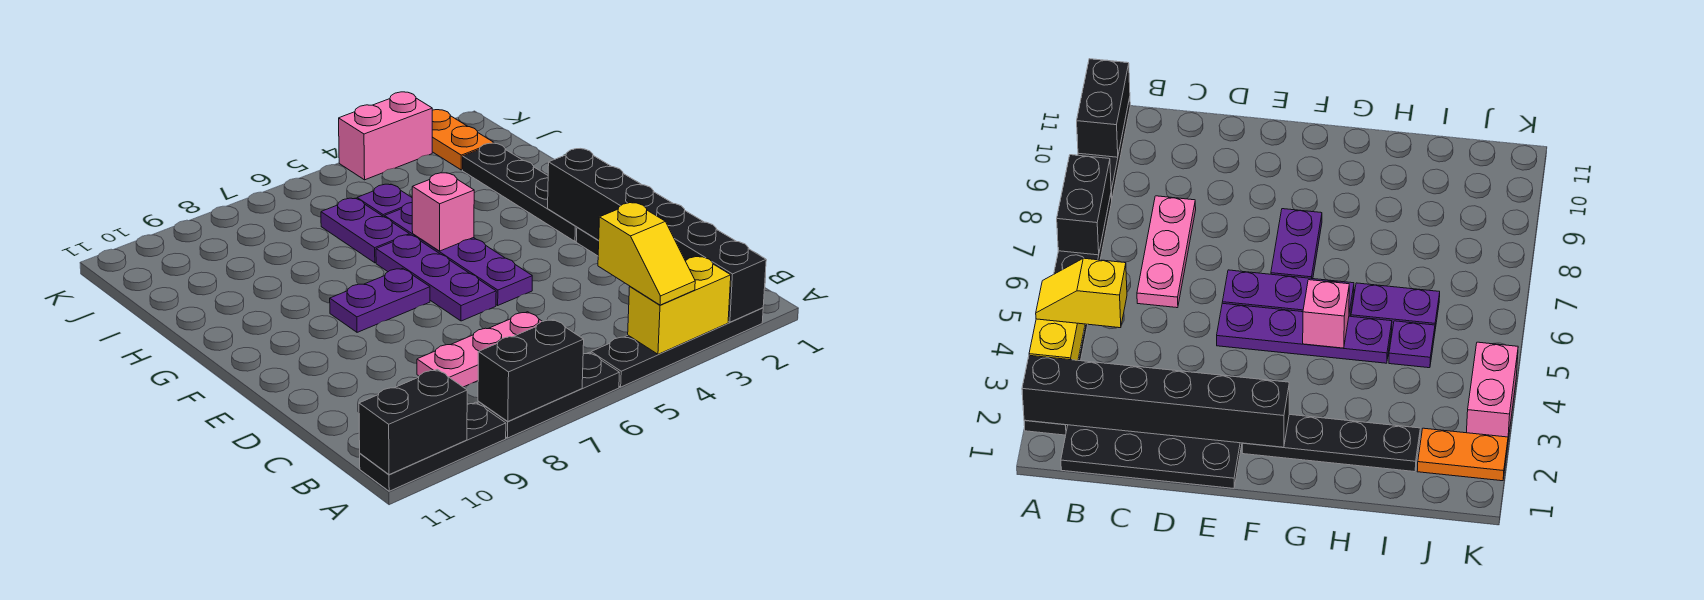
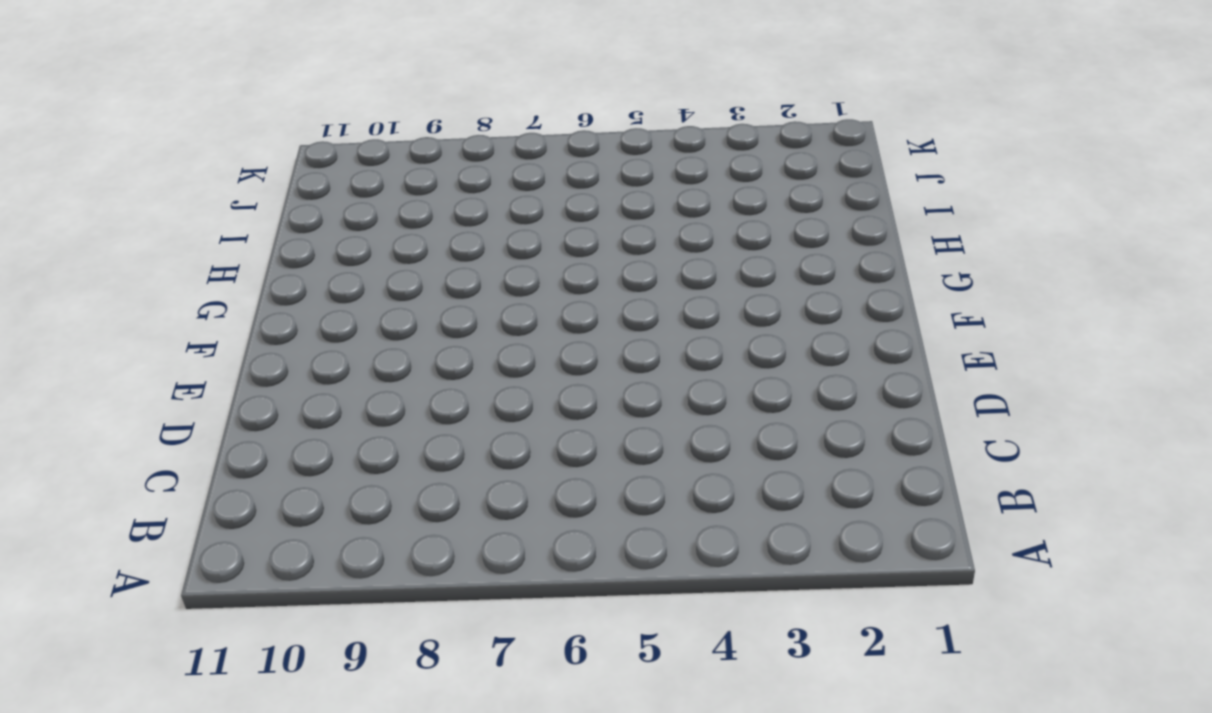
none -> black plate A2:A5 level 1
none -> black plate A6:A8 level 1
none -> black plate A9:A11 level 1

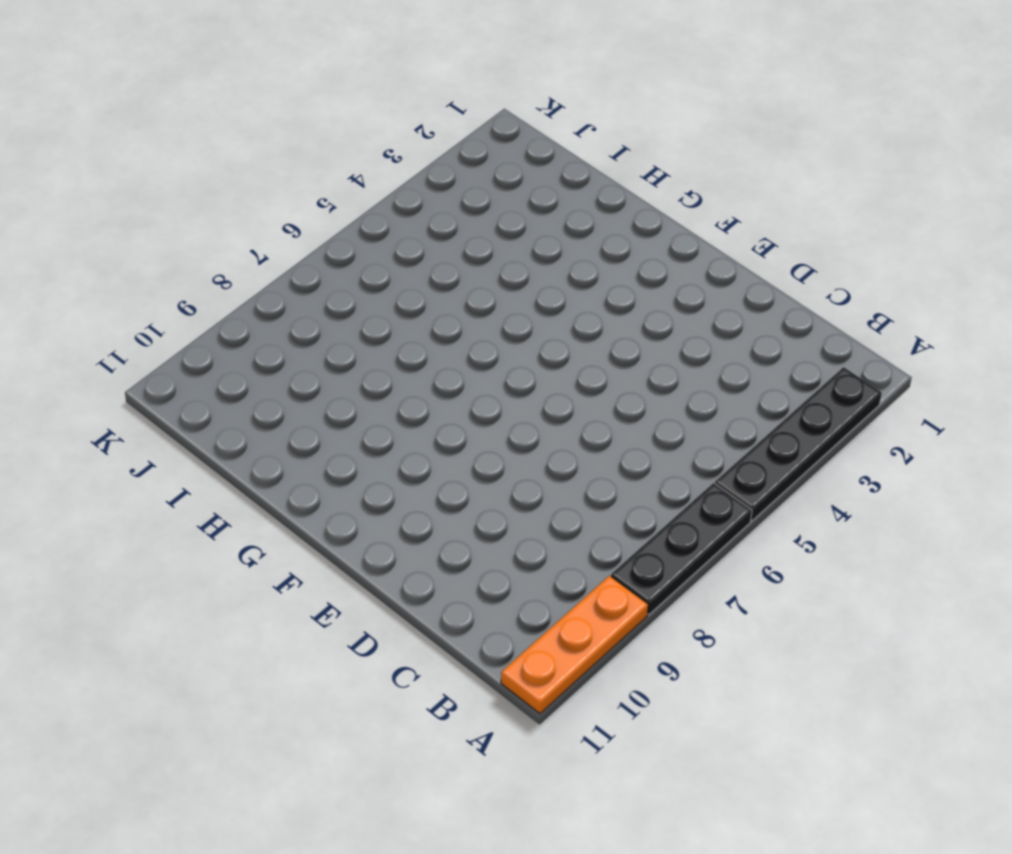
orange plate A9:A11 level 1 -> black plate A9:A11 level 1
none -> black plate B1:E2 level 1
none -> pink plate C6:C8 level 1
none -> purple plate E5:H5 level 1

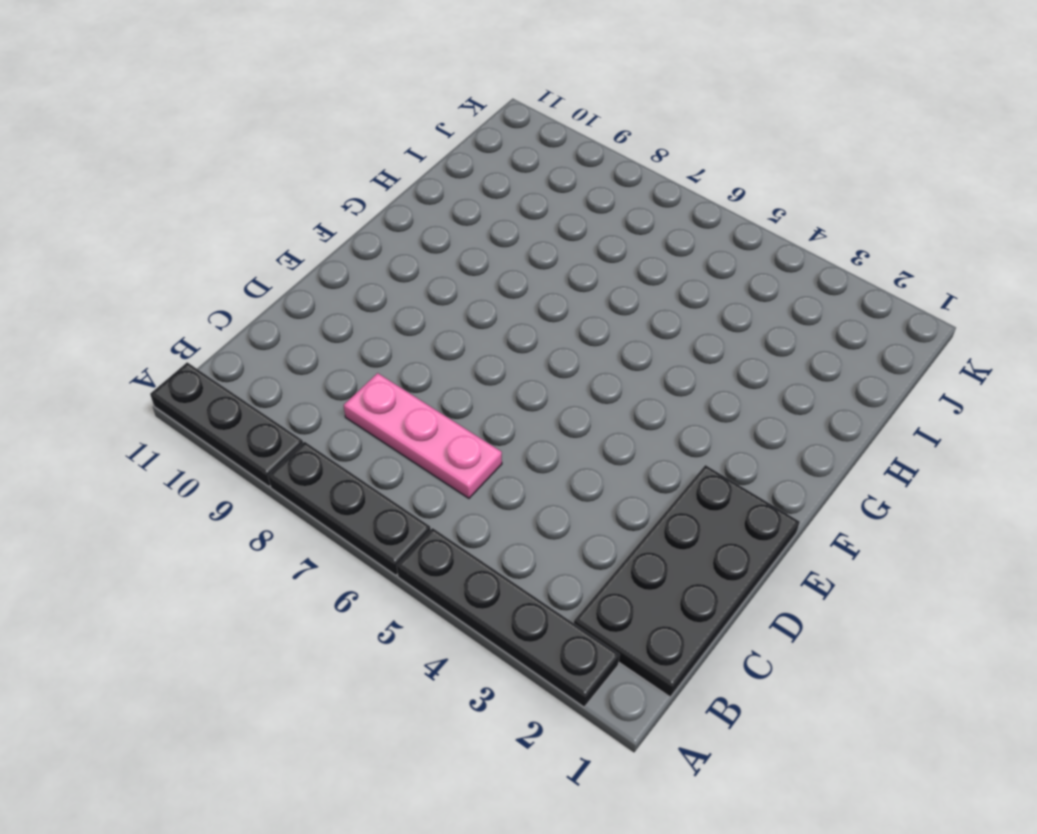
none -> purple plate E5:H5 level 1
none -> purple plate E6:G6 level 1
none -> black plate F2:I2 level 1

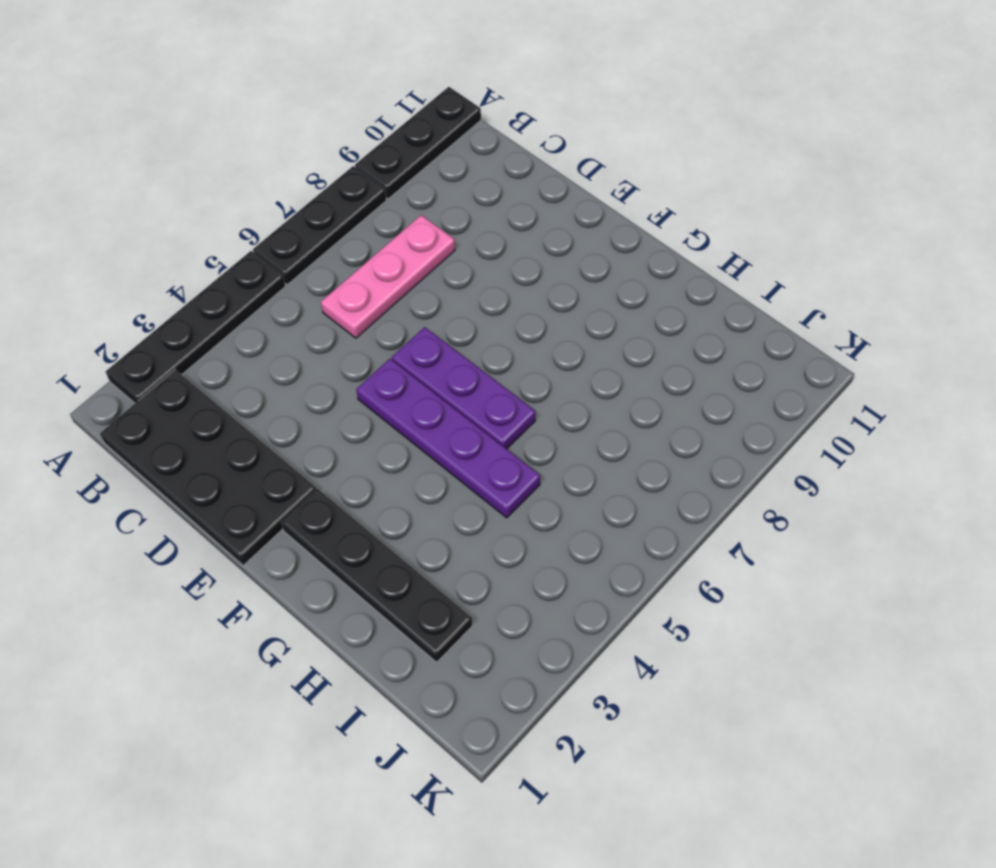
none -> purple plate F7:F8 level 1
none -> purple plate H6:I6 level 1
none -> purple plate I5 level 1

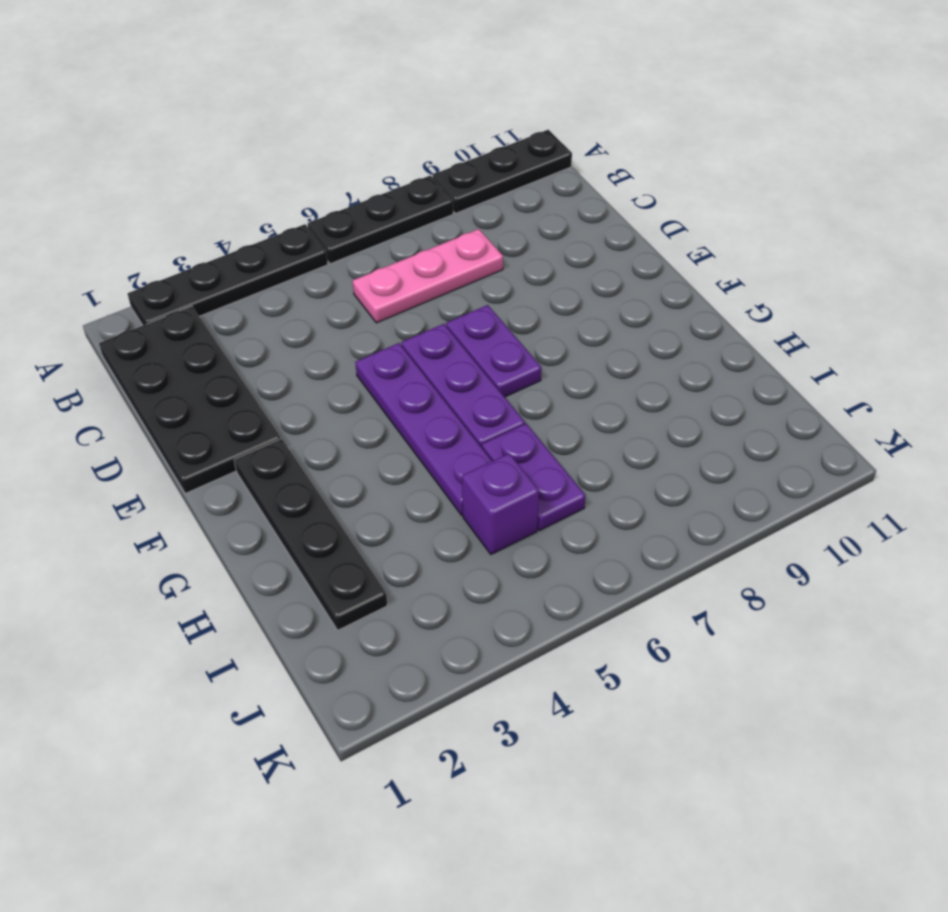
purple plate E7:F7 level 1 -> purple plate F7:F8 level 1
purple brick I5 level 1 -> purple plate I5 level 1
none -> orange plate J2:K2 level 1
none -> pink brick K3:K4 level 1
none -> black brick A2:F2 level 2

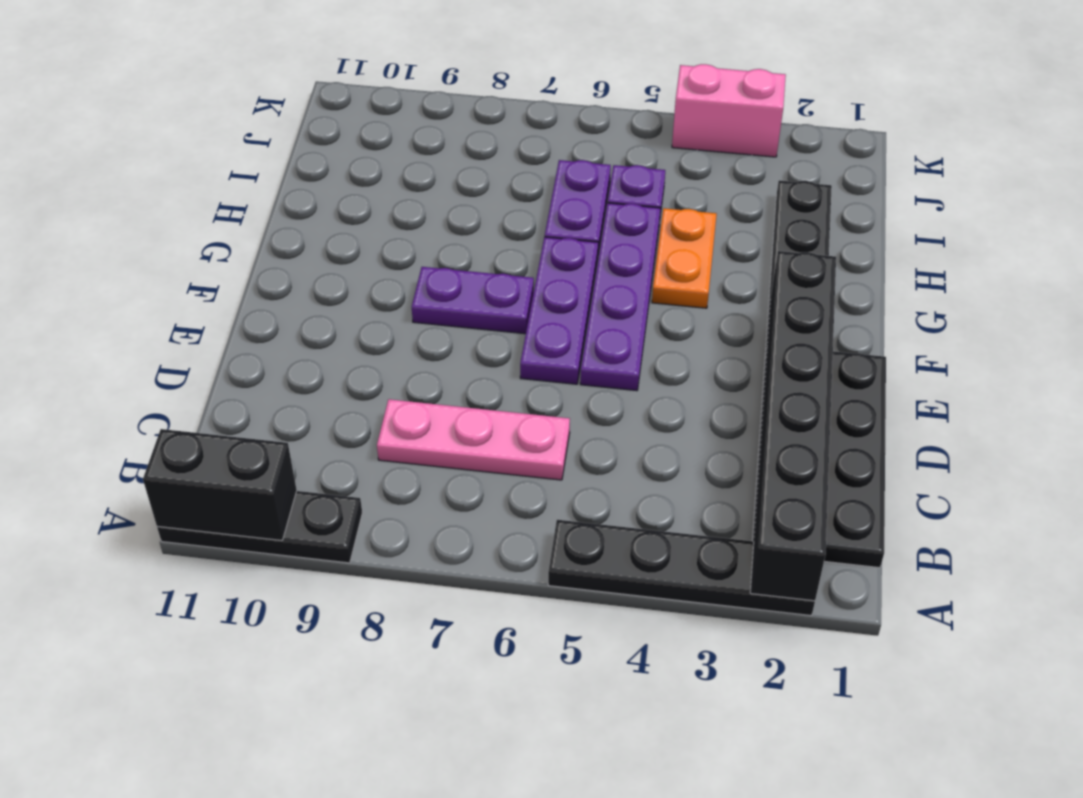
orange plate G4:H4 level 1 -> orange plate J2:K2 level 1
none -> black plate A6:A8 level 1
none -> yellow brick A3:A4 level 2
none -> black brick A7:A8 level 2

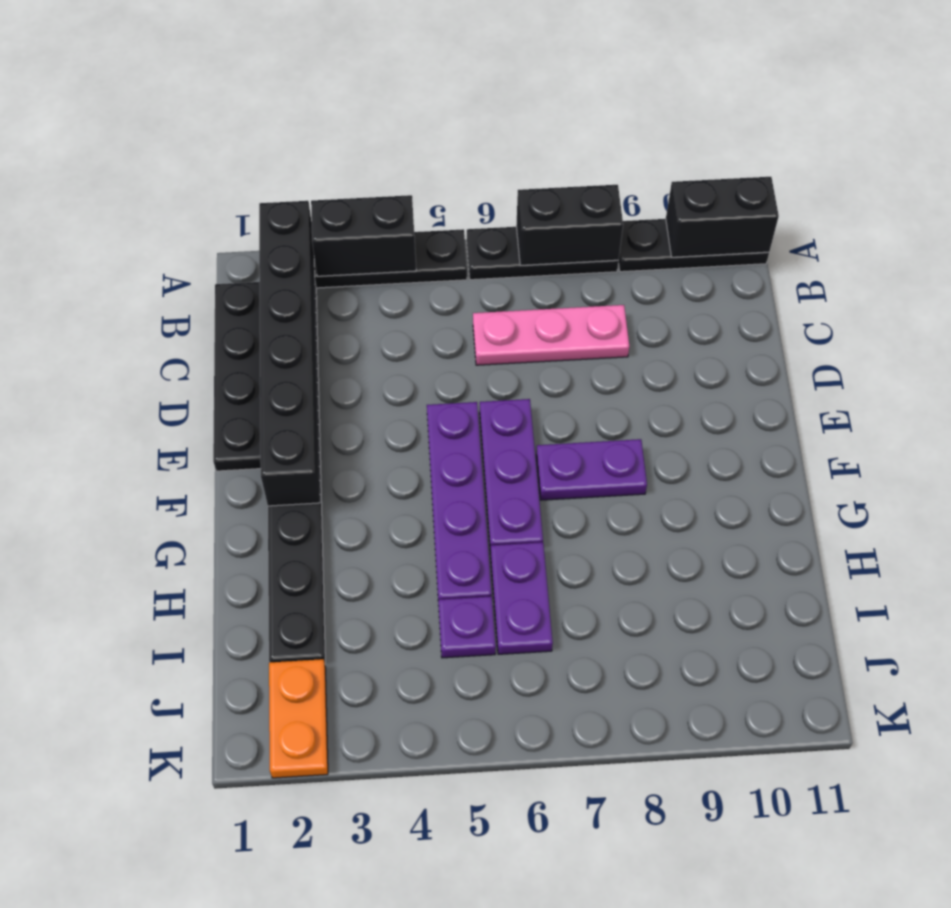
black brick A3:A4 level 2 -> yellow brick A3:A4 level 2
none -> pink brick K3:K4 level 1
none -> pink brick G5 level 2
none -> yellow slope A4:B4 level 3 top B

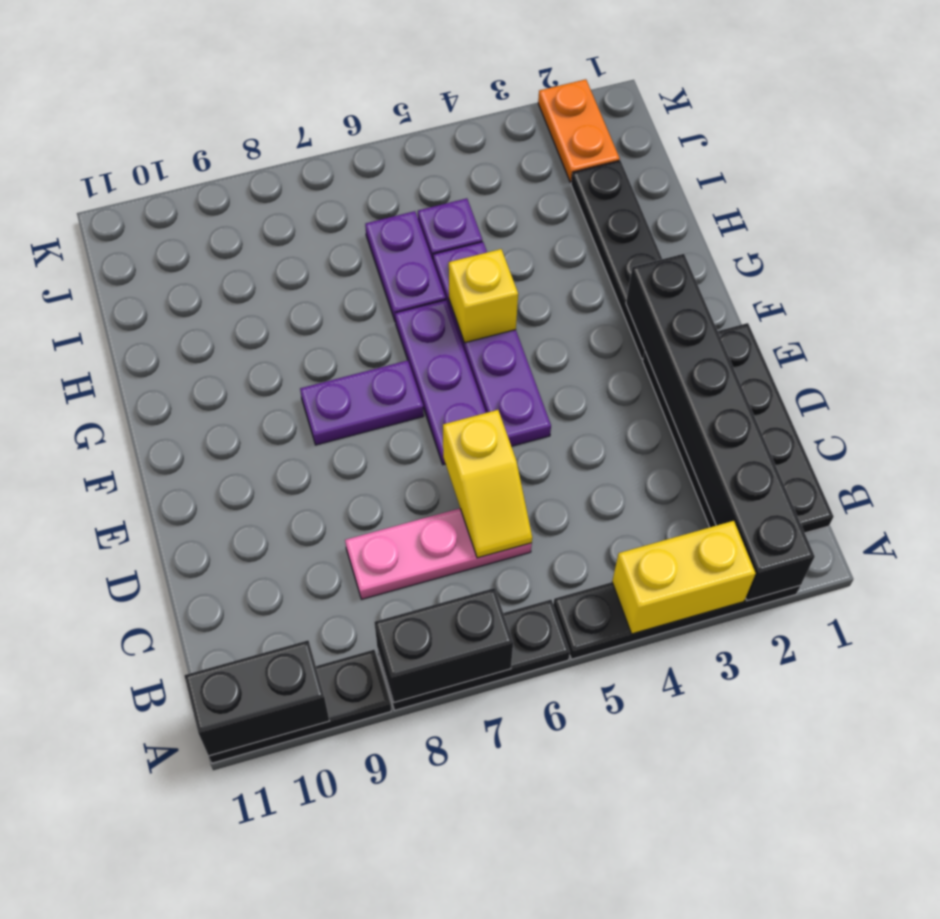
yellow slope C6:D6 level 2 top D -> yellow slope A4:B4 level 3 top B
yellow brick G5 level 2 -> pink brick G5 level 2
none -> pink brick K3:K4 level 1

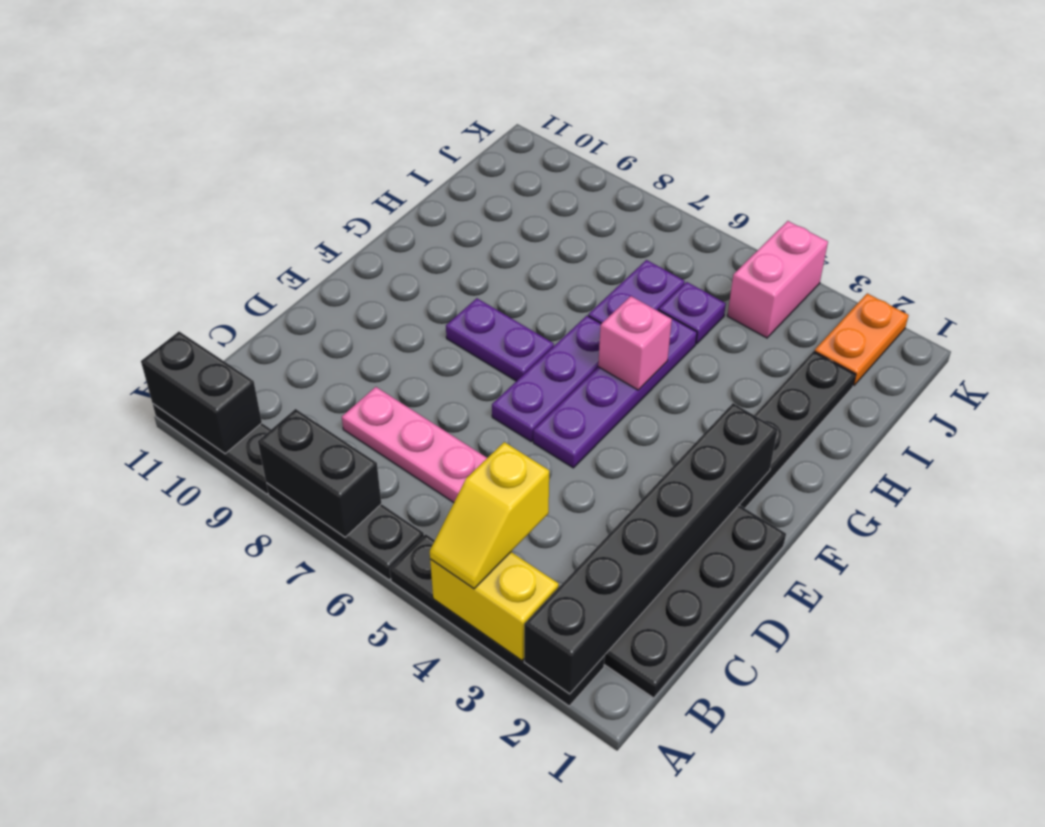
pink brick J4:K4 level 1 -> pink brick K3:K4 level 1

